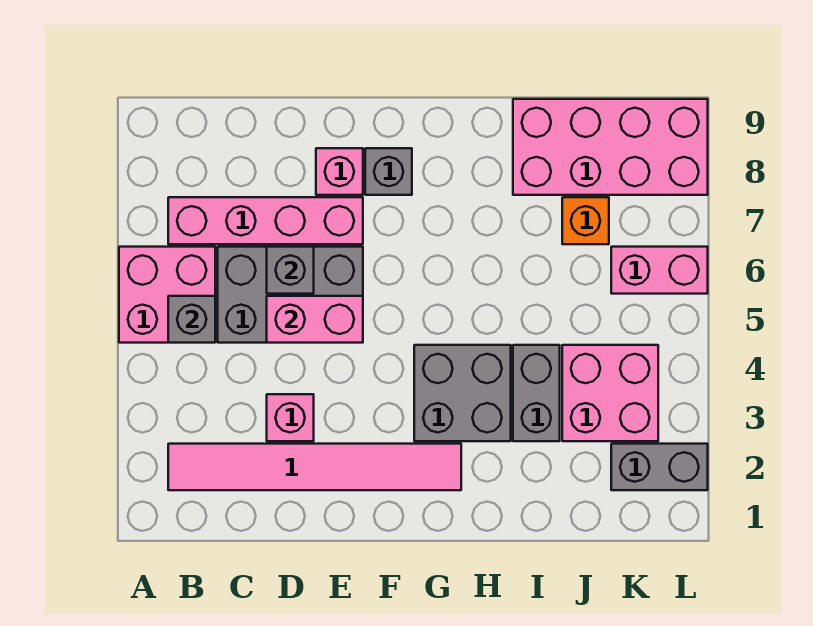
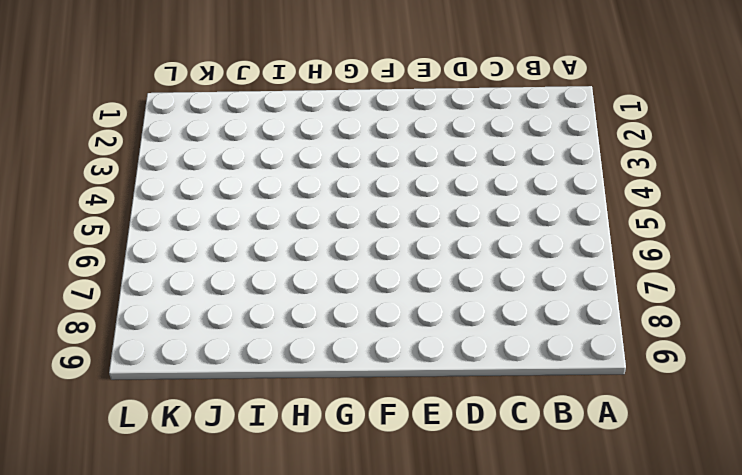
none -> pink brick A5:B6 level 1
none -> pink tile B2:G2 level 1
none -> pink brick B7:E7 level 1

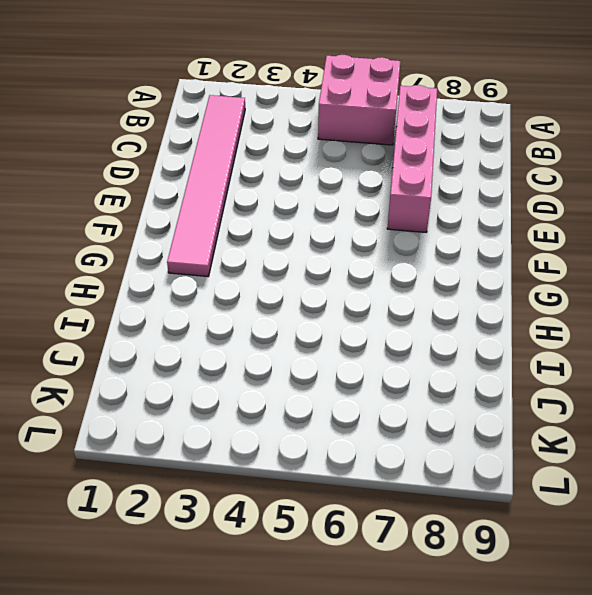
none -> grey brick C5:E6 level 1
none -> pink brick D3 level 1
none -> pink brick E8 level 1

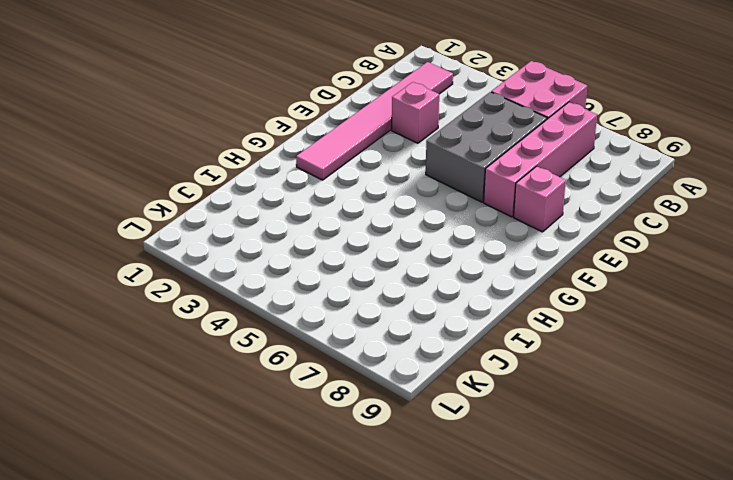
none -> grey brick F8 level 1
none -> grey brick G3:H4 level 1
none -> grey brick I3:I4 level 1

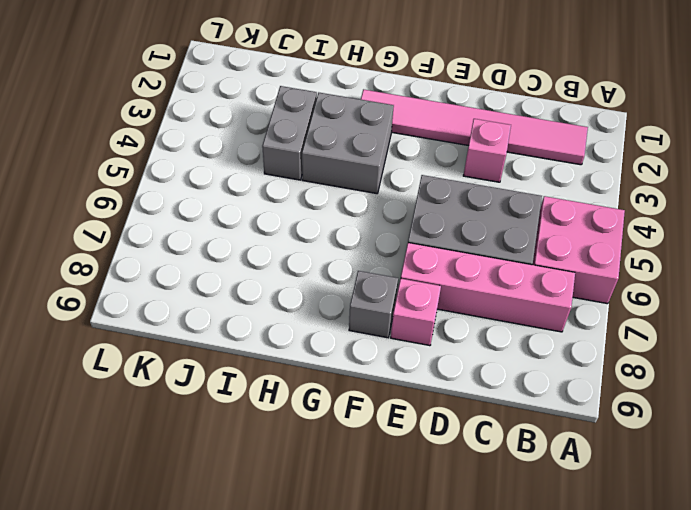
none -> pink brick I8:L9 level 1
none -> pink brick J3:K4 level 1
none -> orange brick J7 level 1

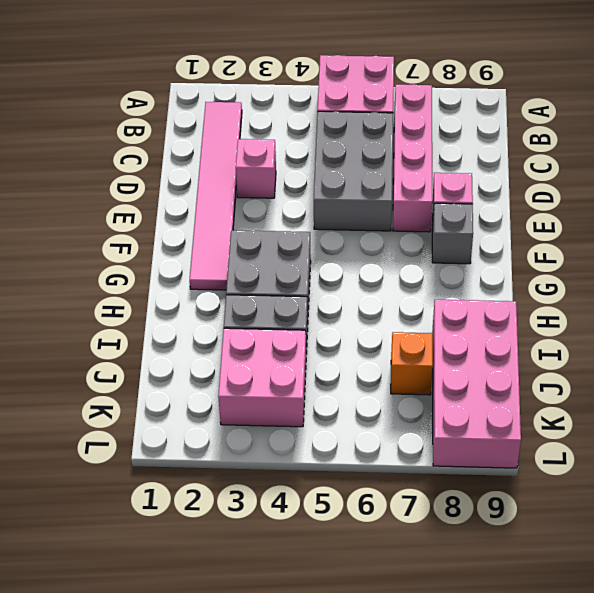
none -> grey brick K2:L2 level 1
none -> pink brick K6:L6 level 1
none -> grey brick B5 level 2

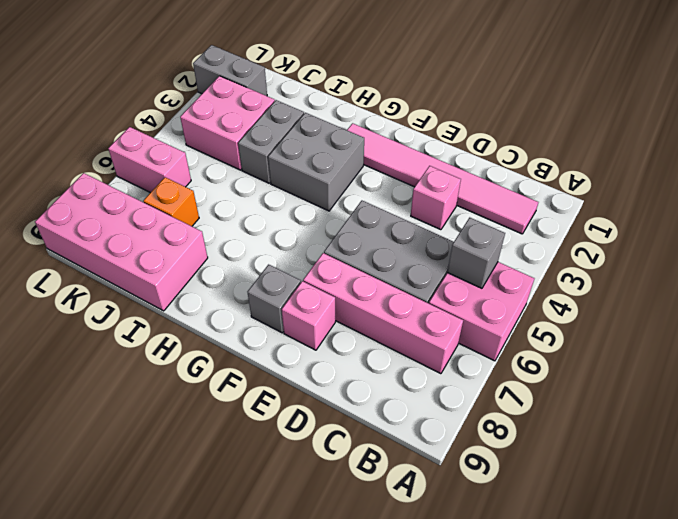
none -> pink brick D5:E5 level 2
none -> grey brick D6 level 2

